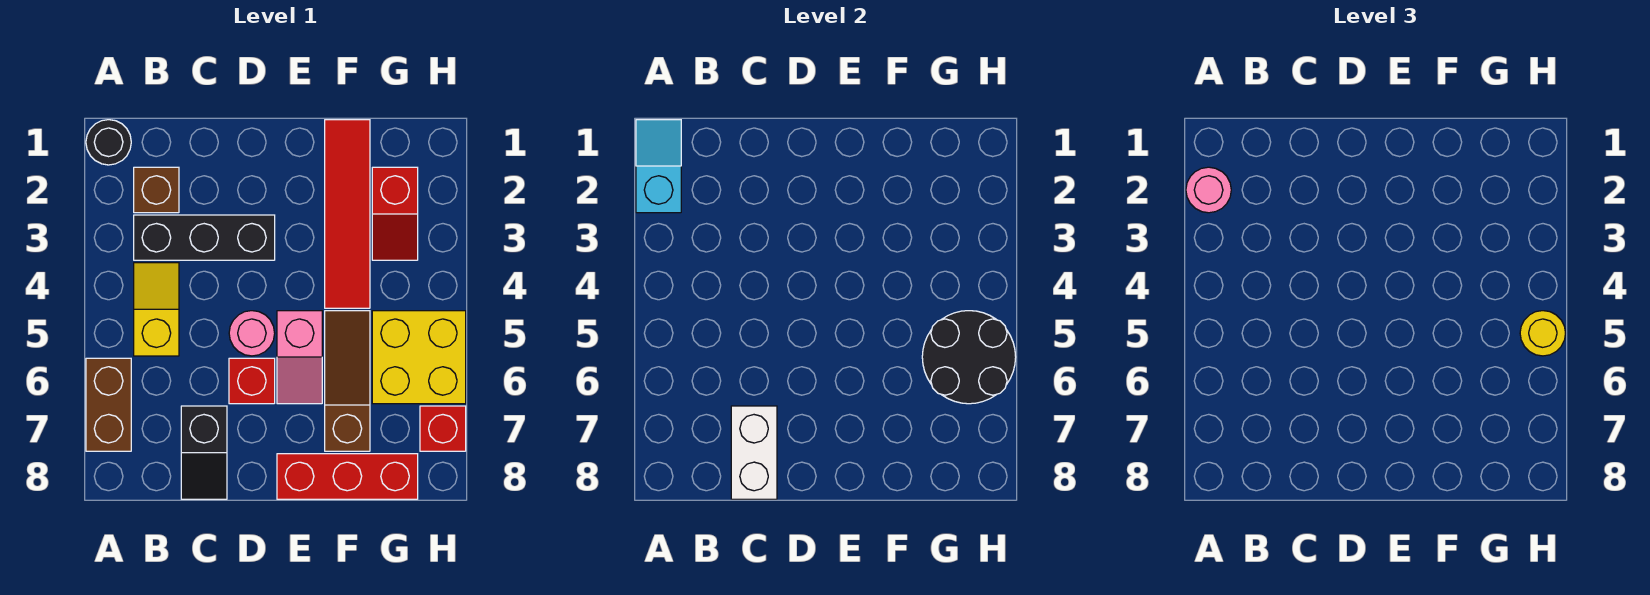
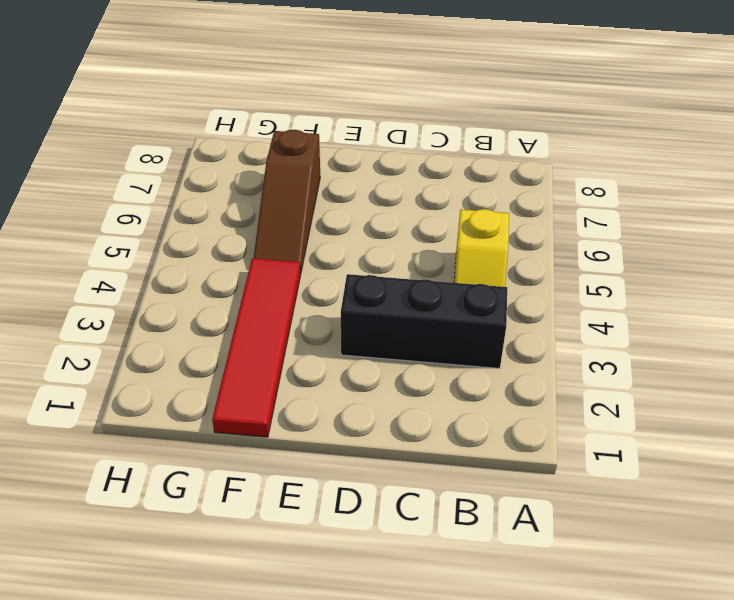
none -> black round brick A1 level 1
none -> brown brick A6:A7 level 1
none -> brown brick B2 level 1

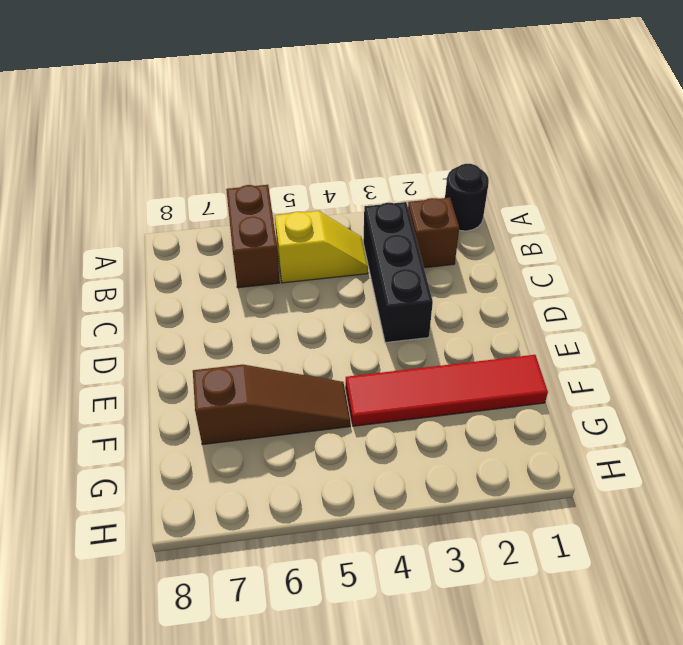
brown brick A6:B6 level 1 -> brown brick A6:A7 level 1
none -> black slope C7:C8 level 1 top 7
none -> pink round brick D5 level 1
none -> red brick D6 level 1

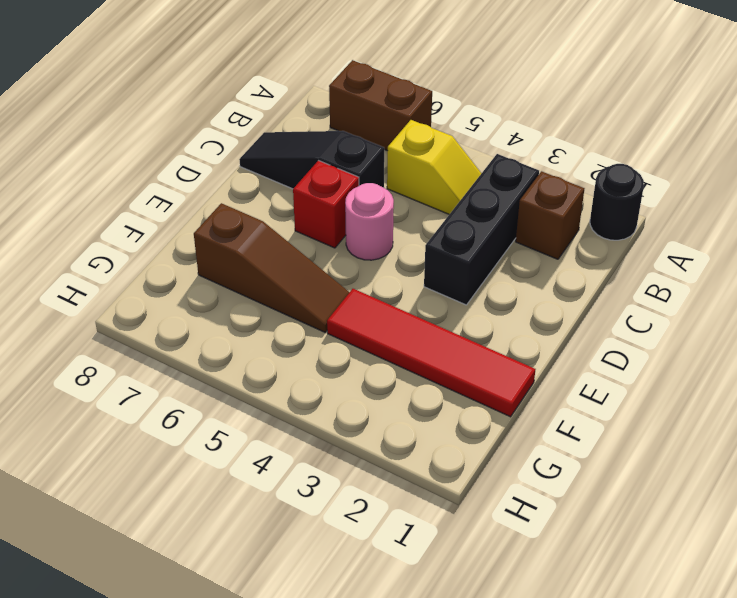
black slope C6:C8 level 1 top 6 -> black slope C7:C8 level 1 top 7
none -> pink slope E5:E6 level 1 top 5
none -> red brick E8:G8 level 1
none -> red slope G2:G3 level 1 top 2

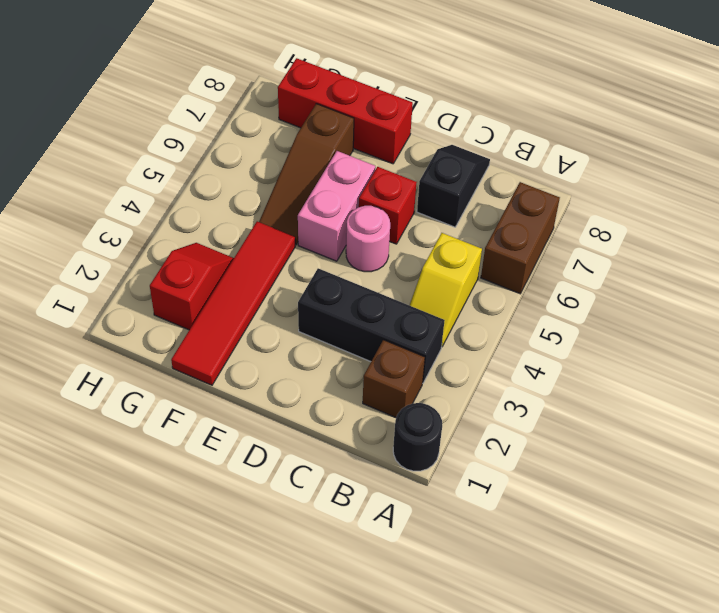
pink brick E5:E6 level 1 -> pink slope E5:E6 level 1 top 5
none -> yellow brick G5:H6 level 1
none -> red brick H7 level 1
none -> cyan slope A1:A2 level 2 top 2

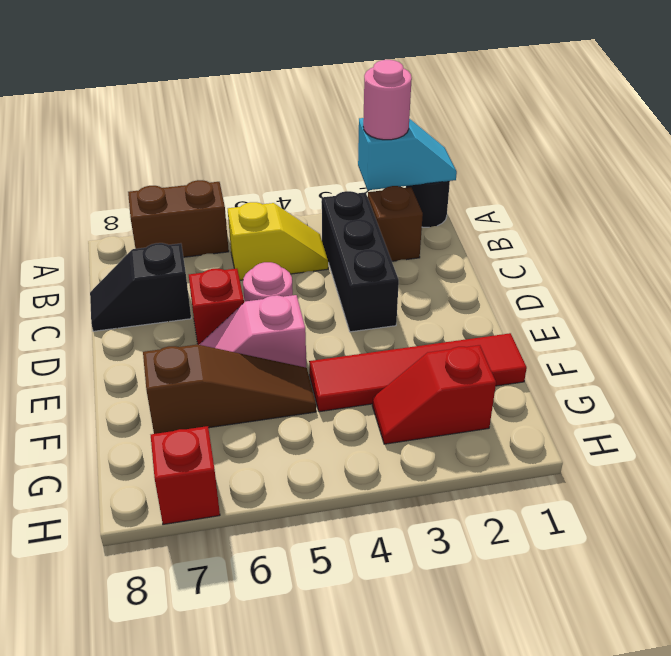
none -> red brick E8:G8 level 1
none -> yellow brick G5:H6 level 1
none -> white brick C7:C8 level 2

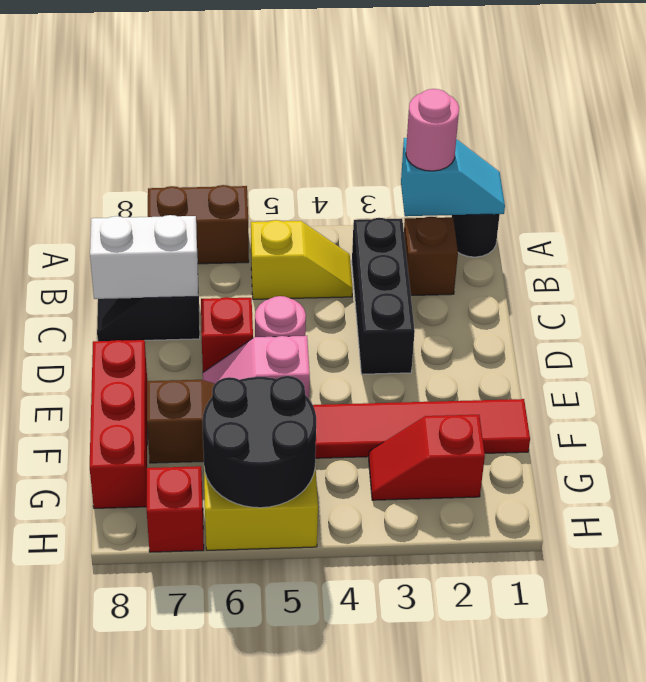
none -> yellow round brick H5 level 3

